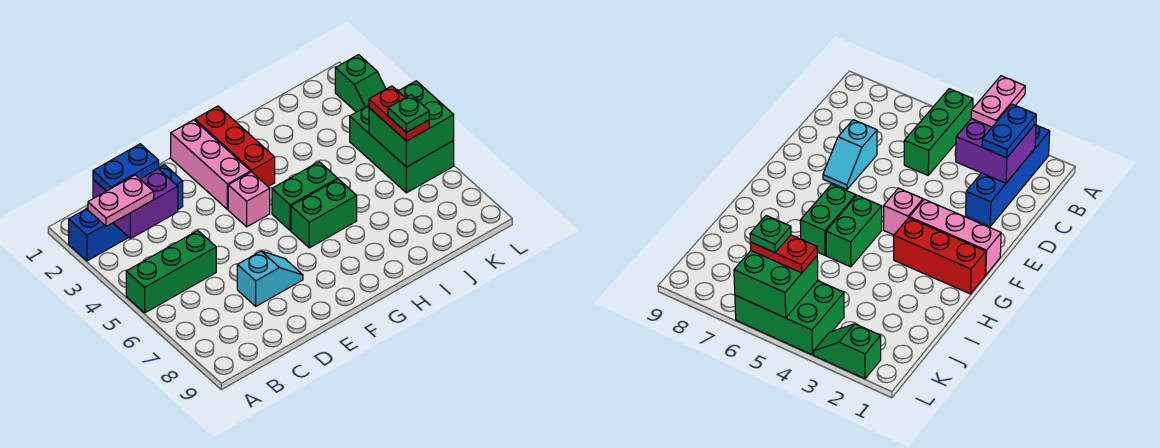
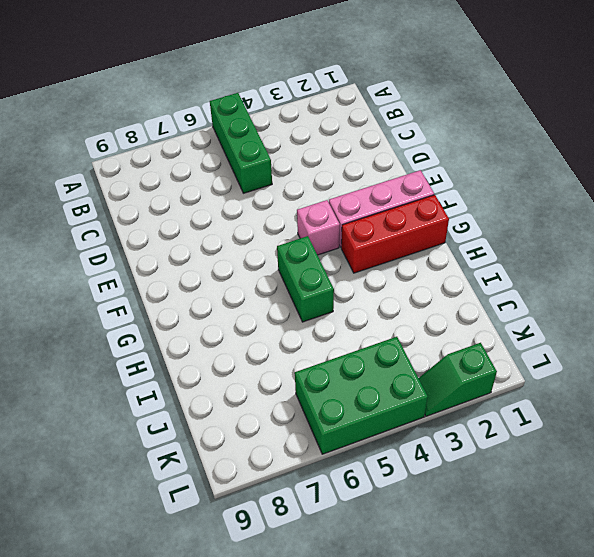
none -> blue brick A2:D2 level 1
none -> cyan slope D7:E7 level 1 top D
none -> green brick G6:H6 level 1

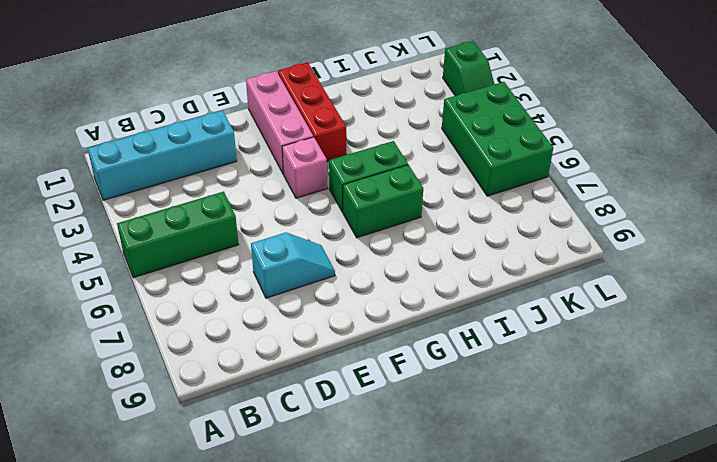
cyan brick A2:D2 level 1 -> blue brick A2:D2 level 1
none -> purple brick B2:C3 level 2
none -> green brick K5:L6 level 2
none -> pink plate A3:B3 level 3

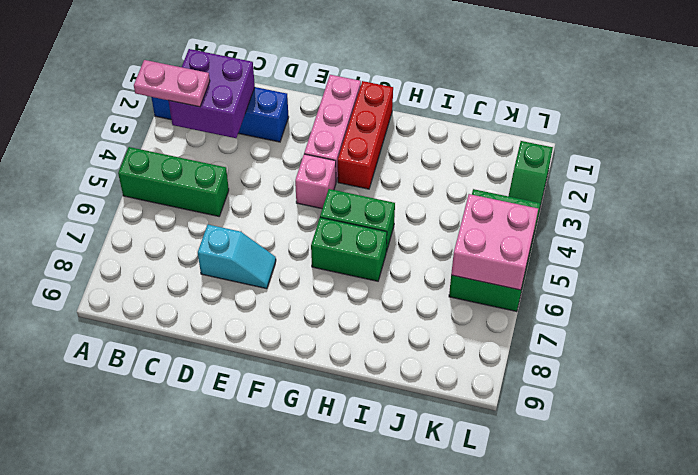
pink brick K5:L6 level 2 -> green brick K5:L6 level 2
none -> blue plate B2:C2 level 3
none -> red plate K5:K6 level 3
none -> green plate K6 level 4

